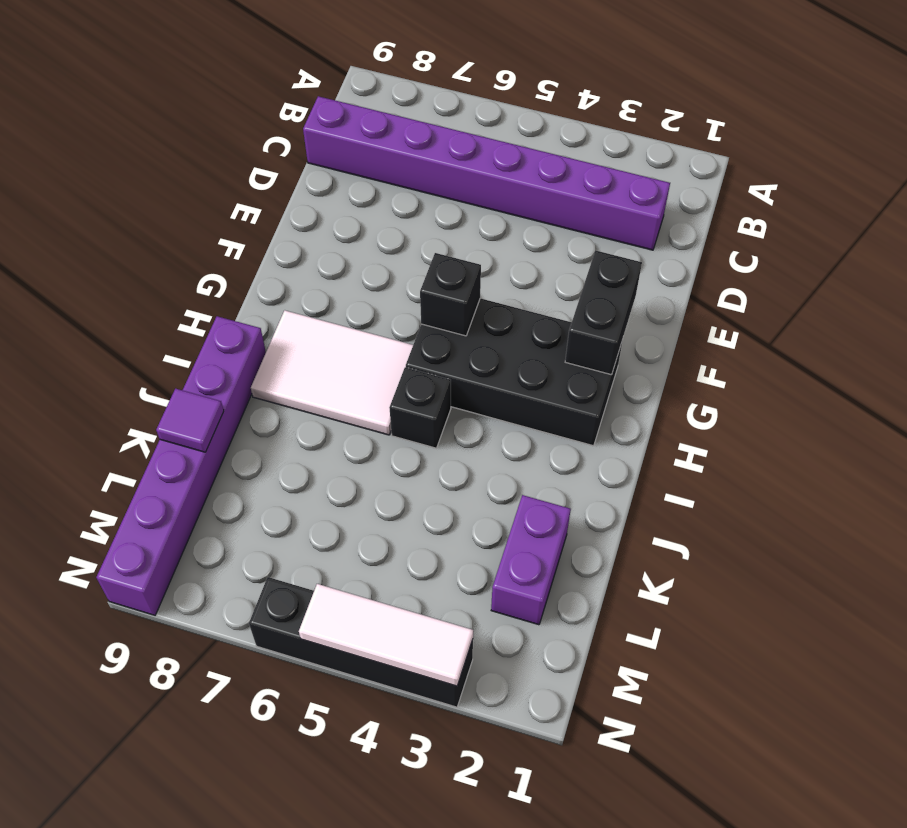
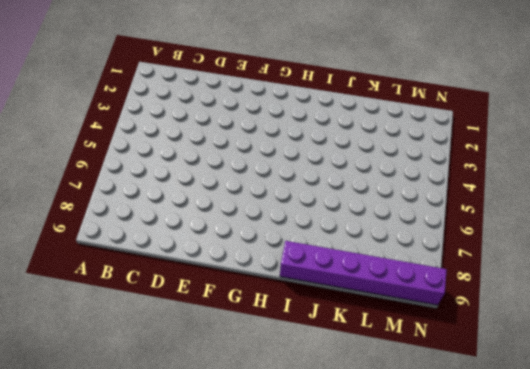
none -> purple brick C2:C9 level 1
none -> black brick G2:H5 level 1

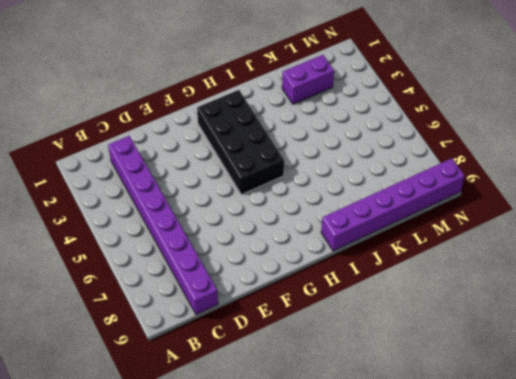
none -> white tile H6:I8 level 1
none -> black brick I5 level 1

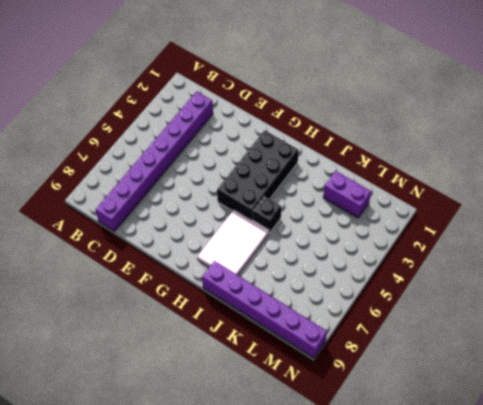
none -> black brick N3:N6 level 1
none -> black brick F2:G2 level 2

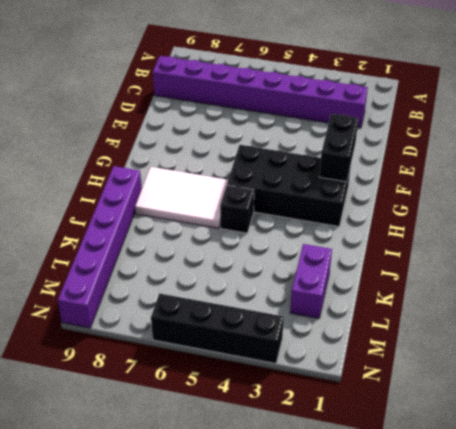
none -> black brick G5 level 2
none -> purple tile K9 level 2

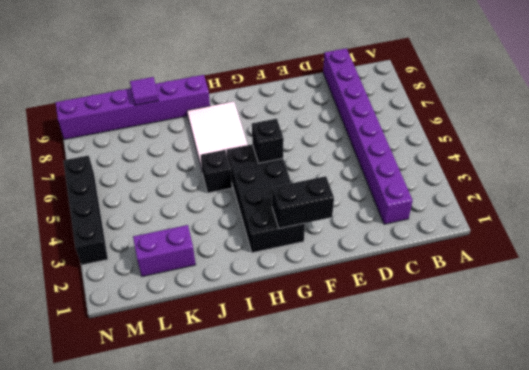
none -> white tile N3:N5 level 2

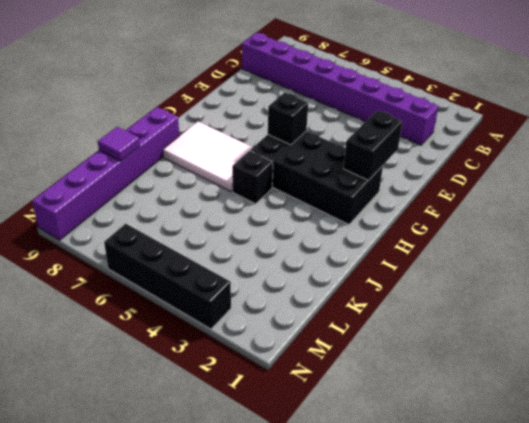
none -> purple brick K2:L2 level 1
none -> white tile N3:N5 level 2

